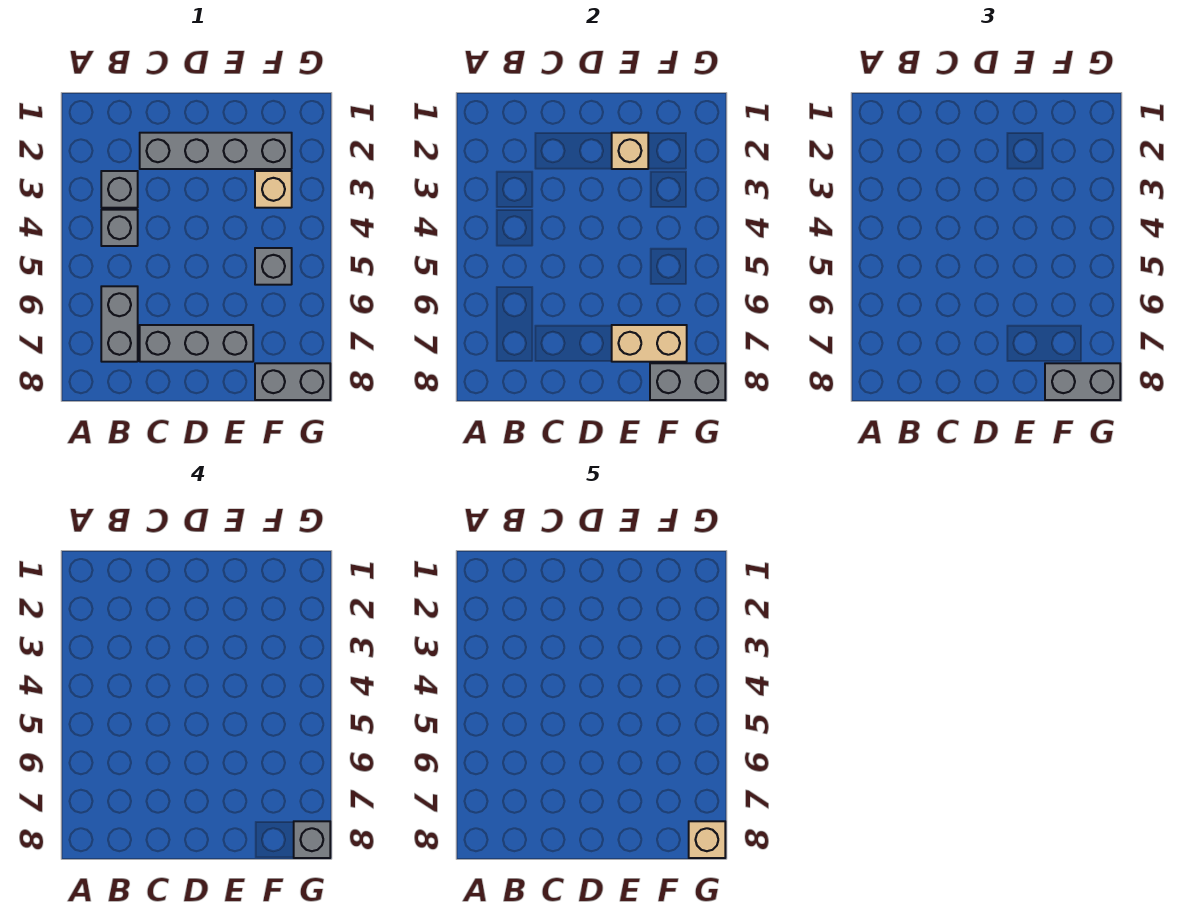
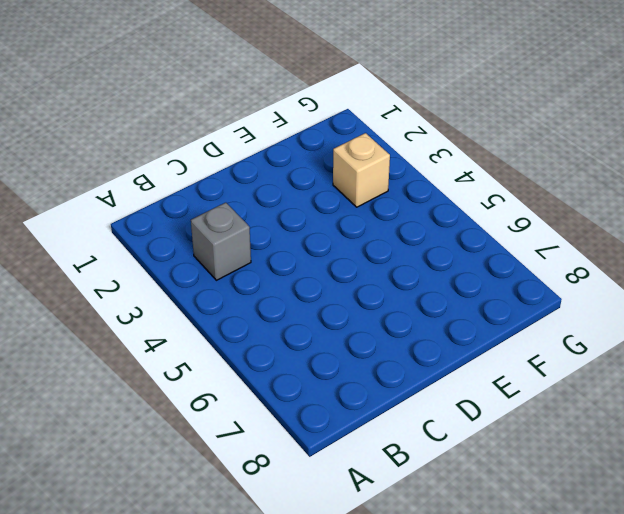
none -> grey brick B4 level 1
none -> grey brick B6:B7 level 1
none -> grey brick C2:F2 level 1

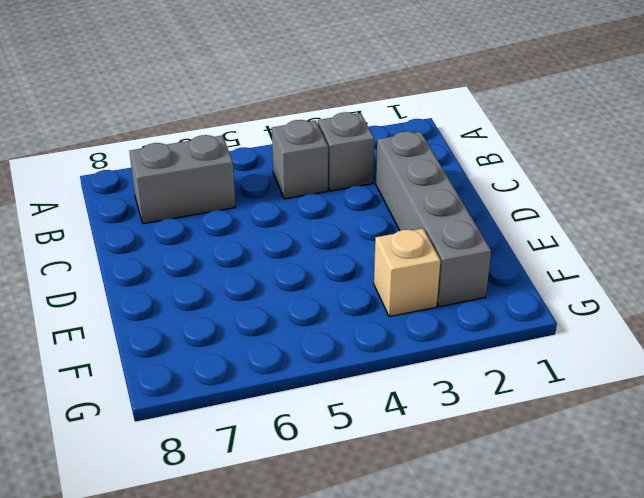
none -> grey brick C7:E7 level 1
none -> grey brick F5 level 1
none -> grey brick F8:G8 level 1

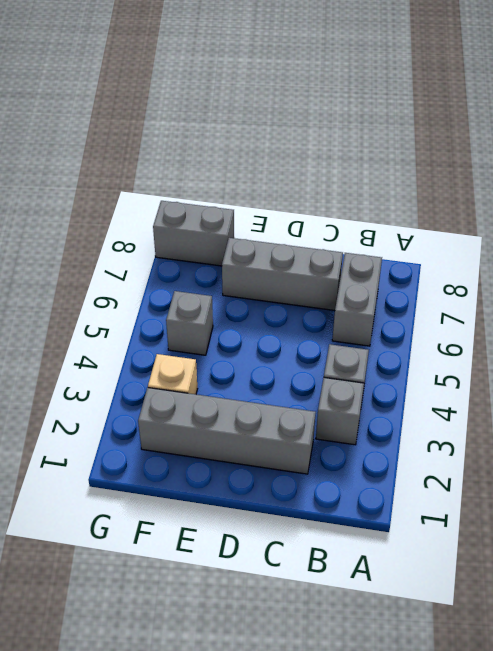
none -> tan brick E2 level 2
none -> tan brick E7:F7 level 2
none -> grey brick F8:G8 level 2

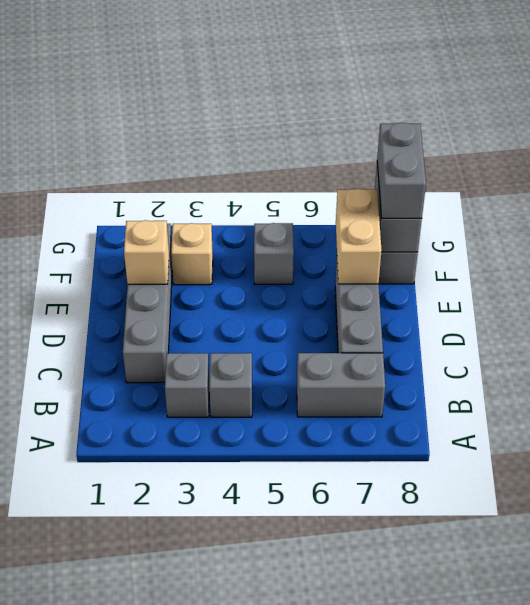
none -> grey brick G8 level 4
none -> tan brick G8 level 5

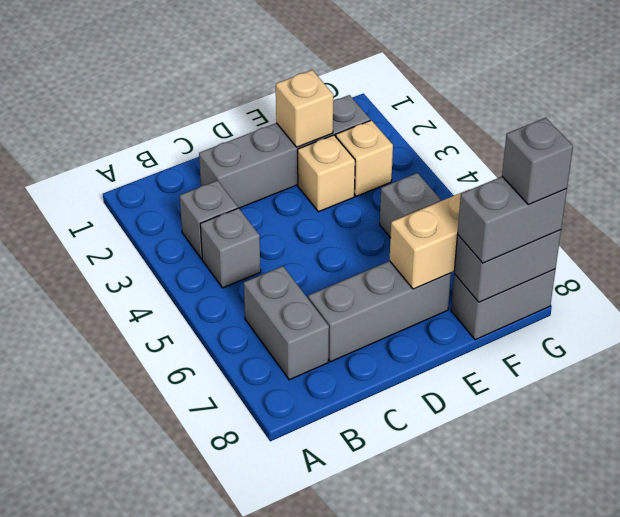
tan brick E3 level 1 -> tan brick G8 level 5

